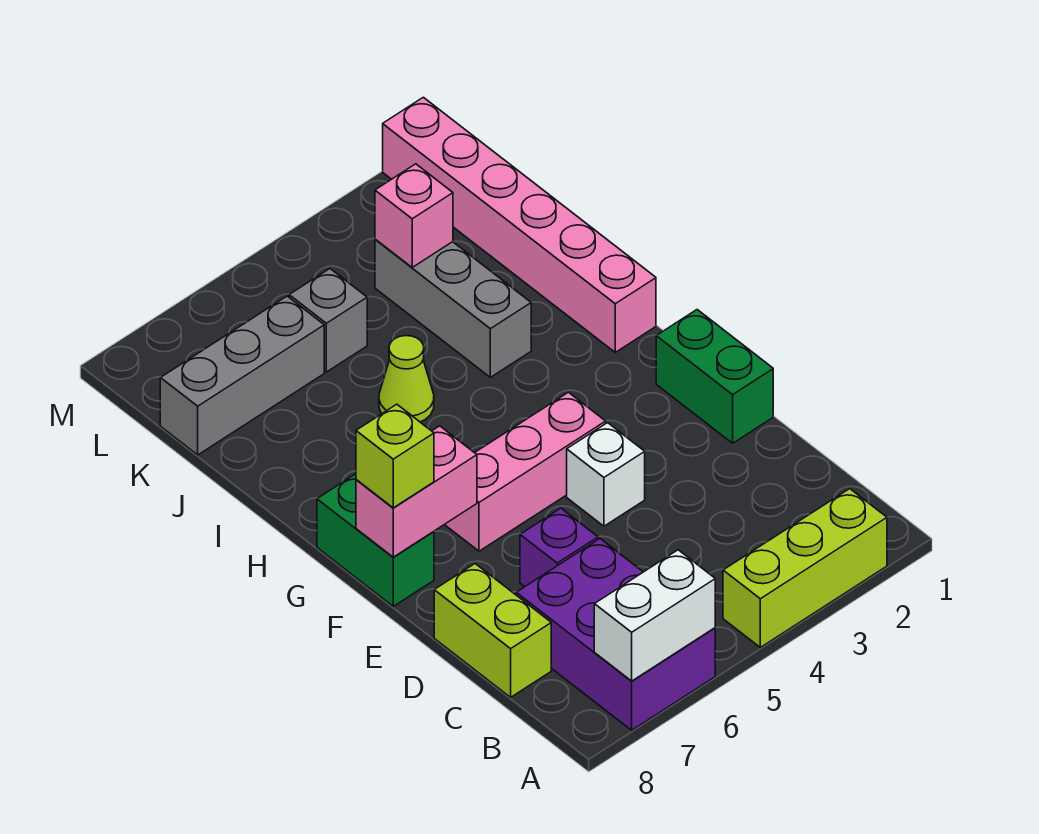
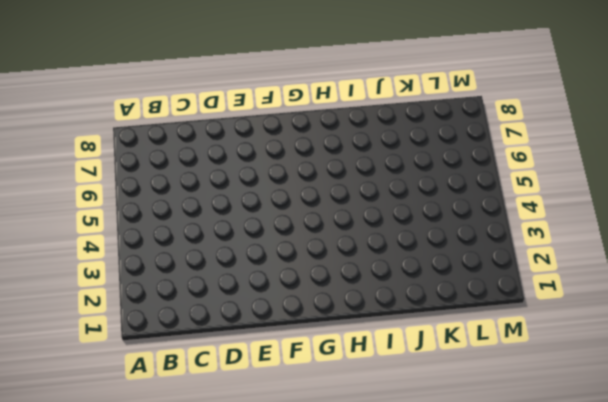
none -> lime brick A2:A4 level 1
none -> purple brick A6:C7 level 1
none -> lime brick C8:D8 level 1

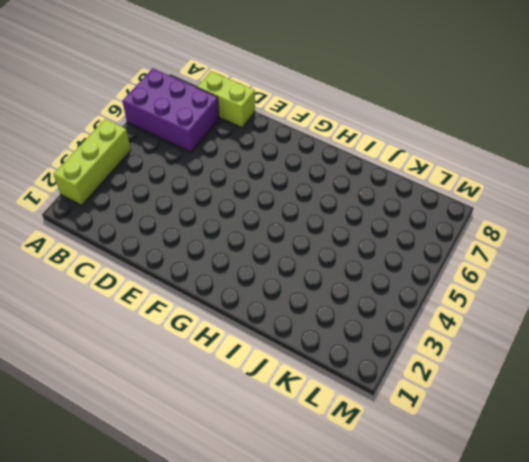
none -> purple brick D6 level 1
none -> green brick E1:F1 level 1
none -> white brick E4 level 1

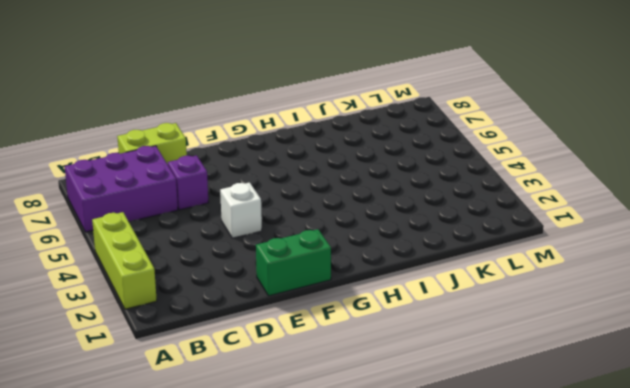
none -> pink brick F4:F6 level 1
none -> green brick F8:G8 level 1
none -> pink brick H1:M1 level 1

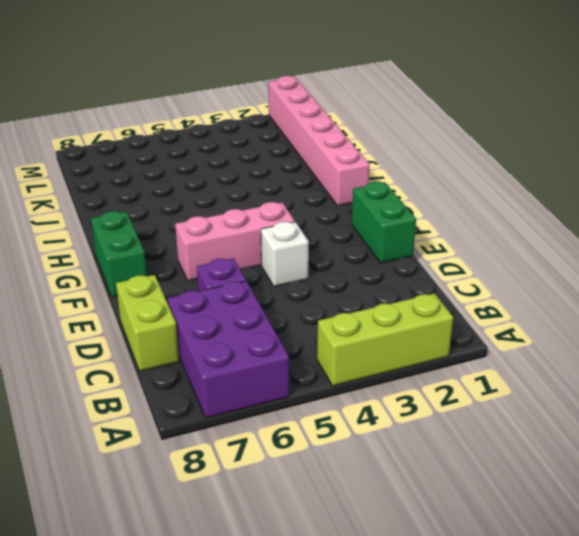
none -> grey brick I3:K3 level 1
none -> lime cone I5 level 1
none -> grey brick K5 level 1

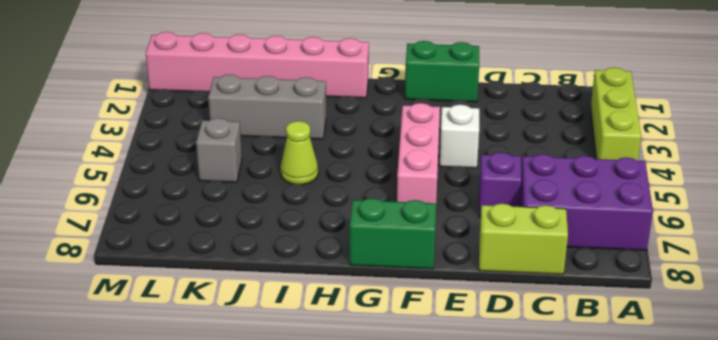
none -> grey brick K6:K8 level 1
none -> white brick A6:A7 level 2
none -> pink brick F7:F8 level 2

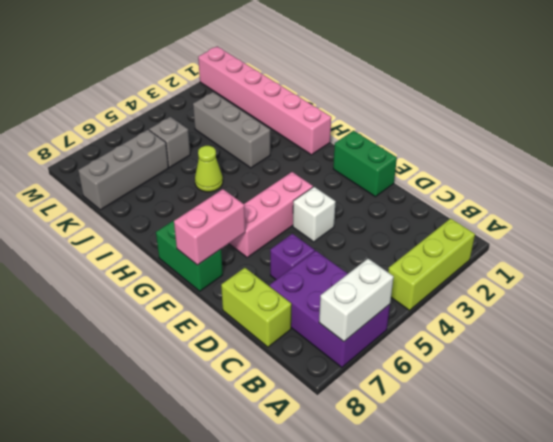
none -> pink brick K3 level 2
none -> lime brick F8 level 3

